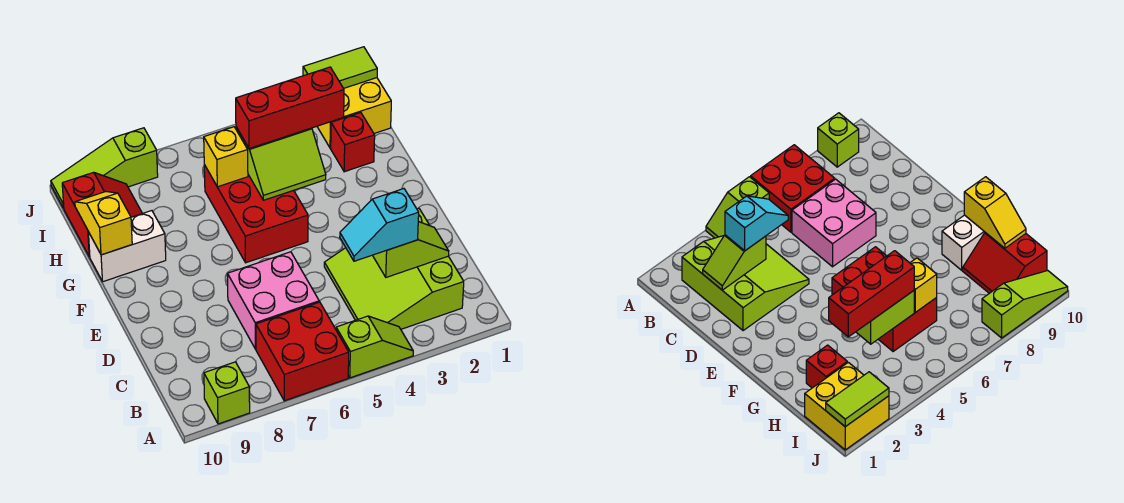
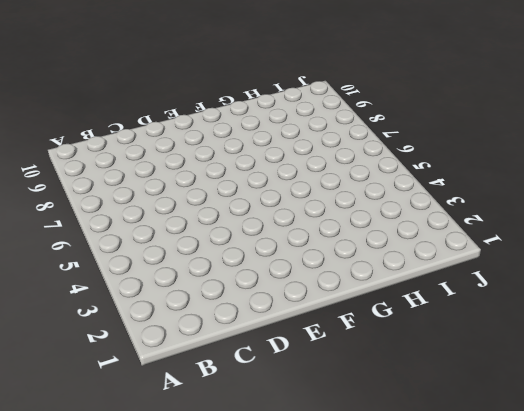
none -> lime slope A4:A5 level 1 top 5
none -> red brick A6:B7 level 1
none -> lime brick A9 level 1

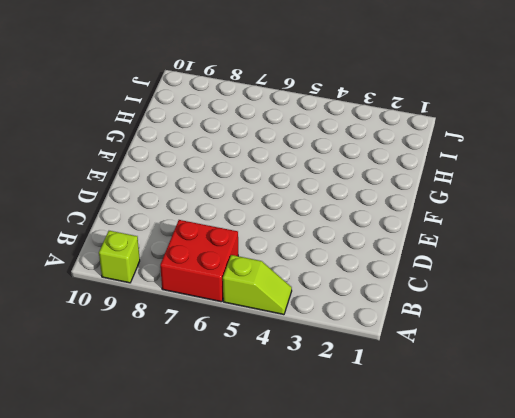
none -> lime slope B2:D4 level 1 top 2
none -> pink brick C6:D7 level 1
none -> red brick F5:H6 level 1

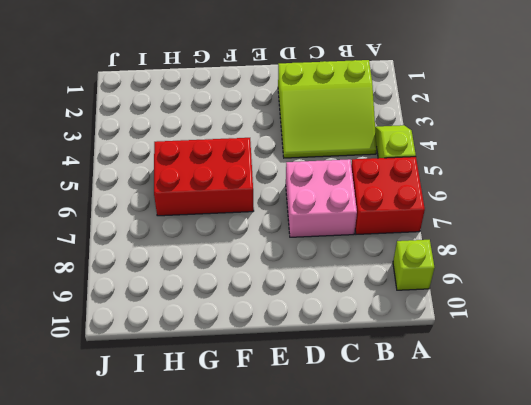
none -> white brick G9:G10 level 1
none -> red brick H2 level 1
none -> red slope H9:I10 level 1 top 10

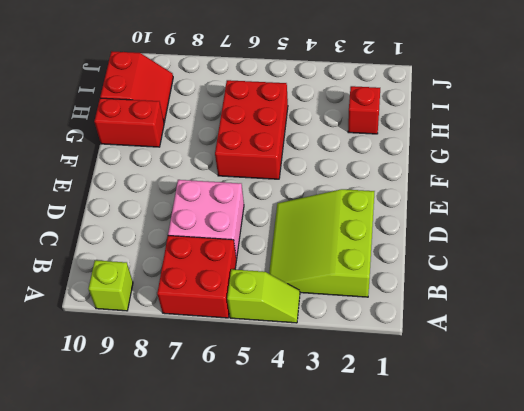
red brick G9:G10 level 1 -> white brick G9:G10 level 1
none -> yellow brick I1:J2 level 1
none -> lime slope J8:J10 level 1 top 8
none -> lime slope C2:C3 level 2 top 3

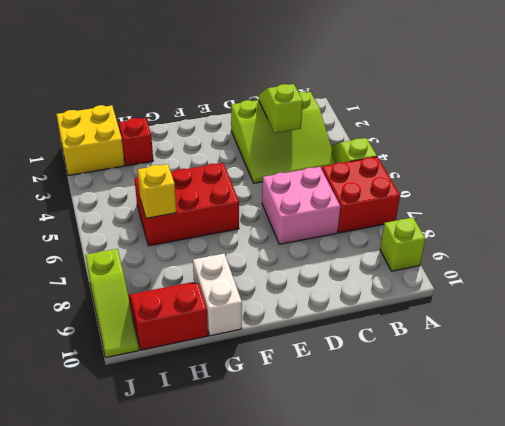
none -> lime slope G4:H5 level 2 top H
none -> yellow slope G10:H10 level 2 top G
none -> lime tile J1:J2 level 2

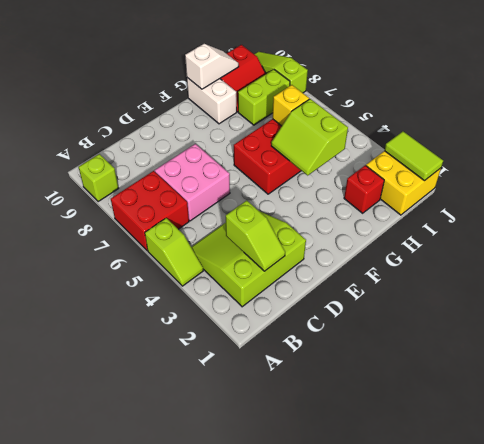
white slope G10:H10 level 2 top G -> yellow slope G10:H10 level 2 top G
lime brick H8:I8 level 1 -> none
none -> cyan slope C3:C4 level 3 top 3
none -> red brick H3:H5 level 3

